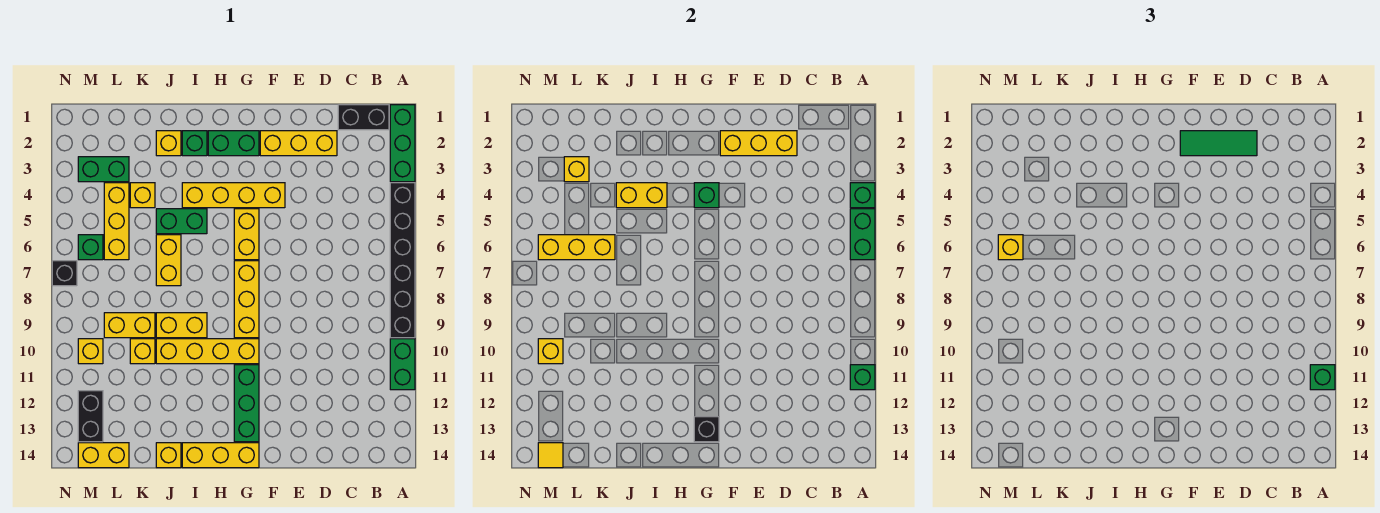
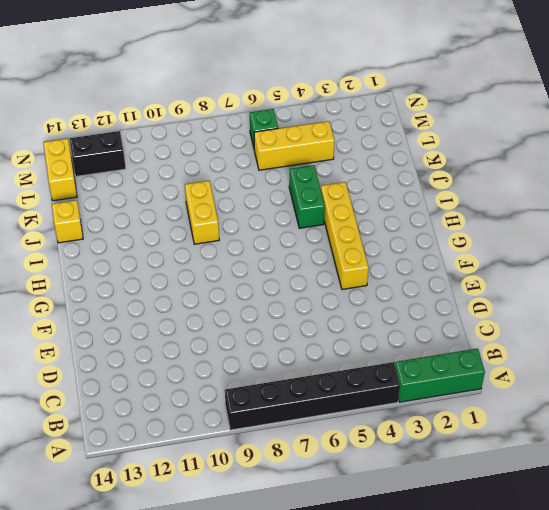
none -> green brick A10:A11 level 1
none -> black brick B1:C1 level 1
none -> yellow brick D2:F2 level 1
none -> green brick G2:H2 level 1

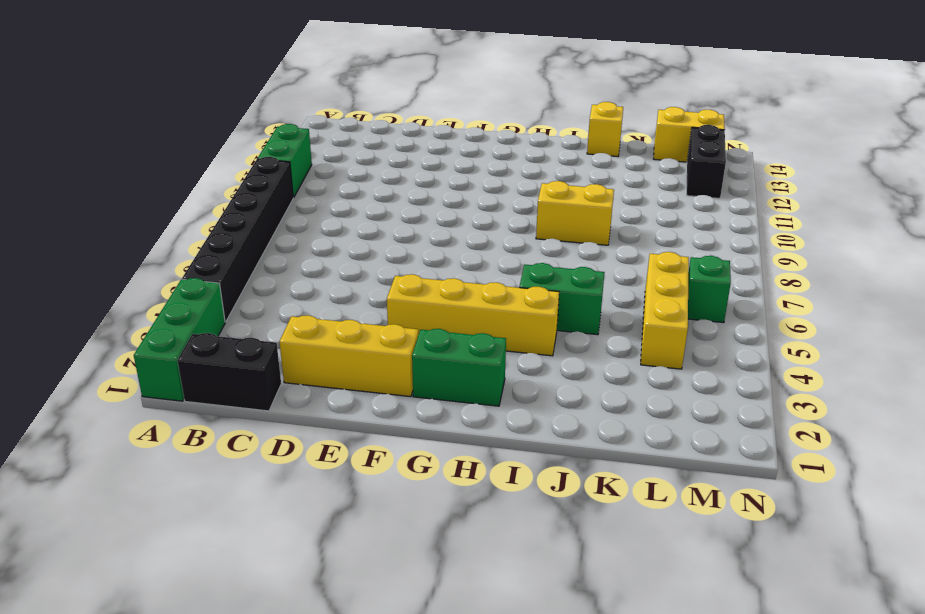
none -> yellow brick G5:G6 level 1
none -> yellow brick G7:G9 level 1
none -> yellow brick G10:J10 level 1
none -> green brick G11:G13 level 1

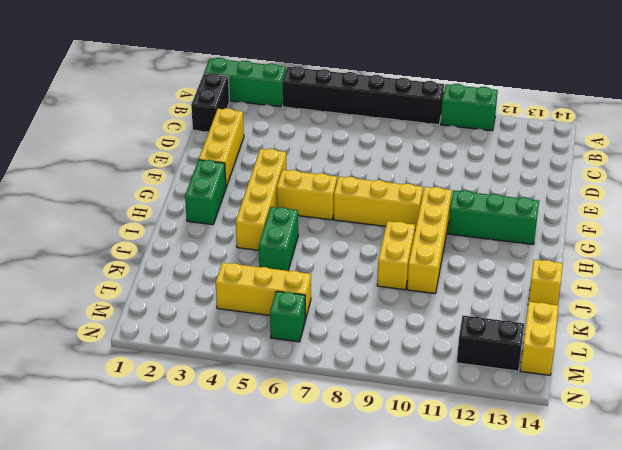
none -> yellow brick G14:I14 level 1
none -> green brick I2 level 1
none -> yellow brick J2 level 1
none -> yellow brick J6:J7 level 1

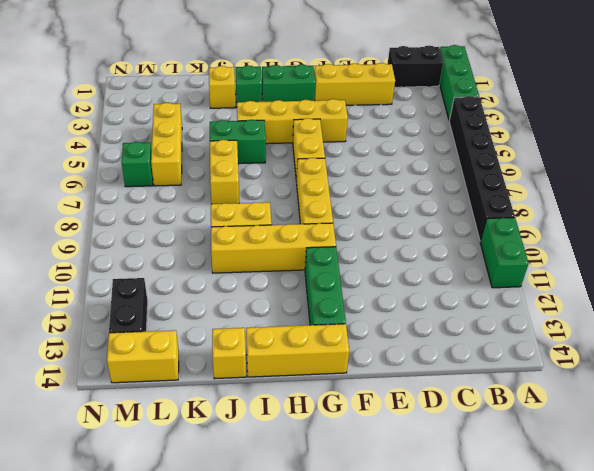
none -> yellow brick K4 level 1
none -> yellow brick K9:L9 level 1
none -> yellow brick K10 level 1
none -> green brick L3:M3 level 1

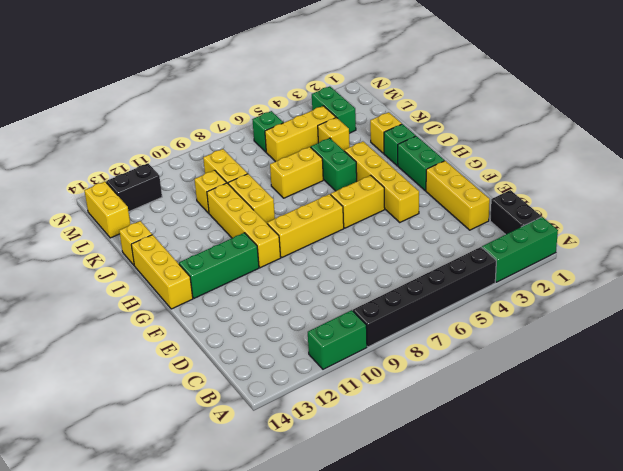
none -> yellow brick M10 level 1
none -> black brick N7 level 1
none -> green brick A4 level 2
none -> green brick A5:A6 level 2

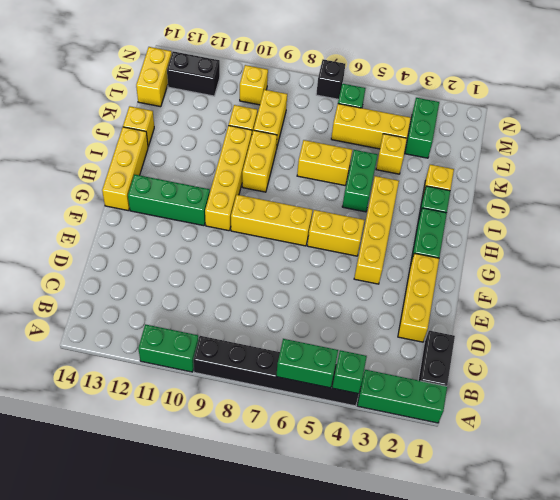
none -> green brick A11 level 2
none -> yellow brick D2:F2 level 2
none -> green brick G4 level 2
none -> black brick G13 level 2

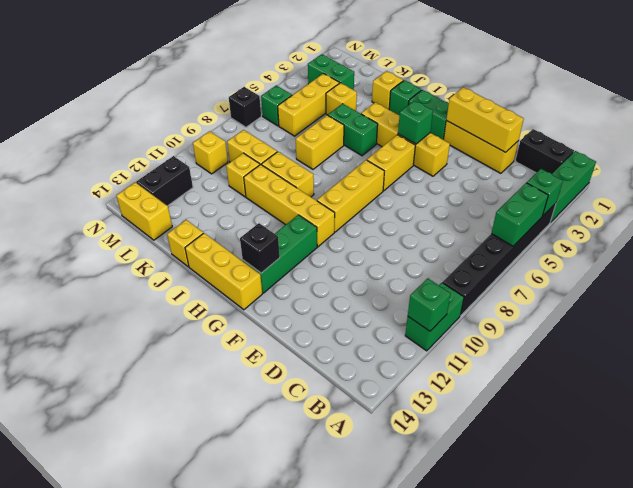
none -> yellow brick I4:J4 level 2
none -> yellow brick K6:M6 level 2
none -> yellow brick L3 level 2
none -> yellow brick M10 level 2

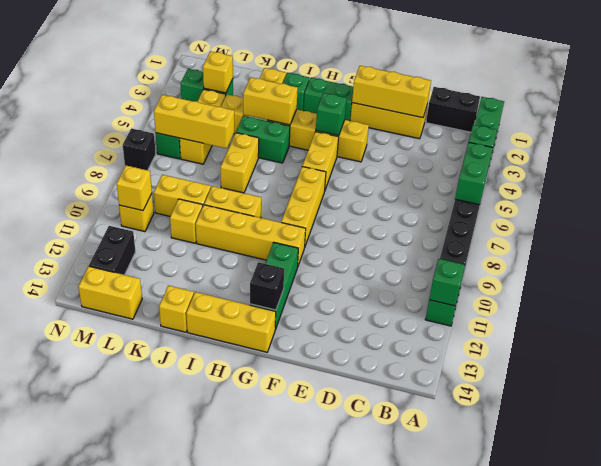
none -> yellow tile M14 level 2
none -> green brick A11 level 3
none -> green tile D2:F2 level 3
none -> yellow brick M6 level 3

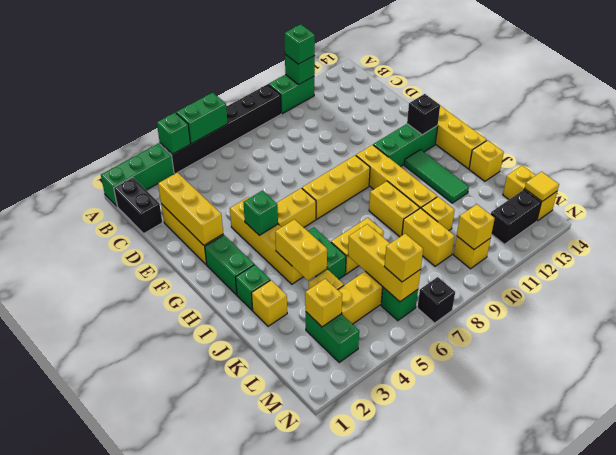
green tile H12:J12 level 1 -> green tile D2:F2 level 3

